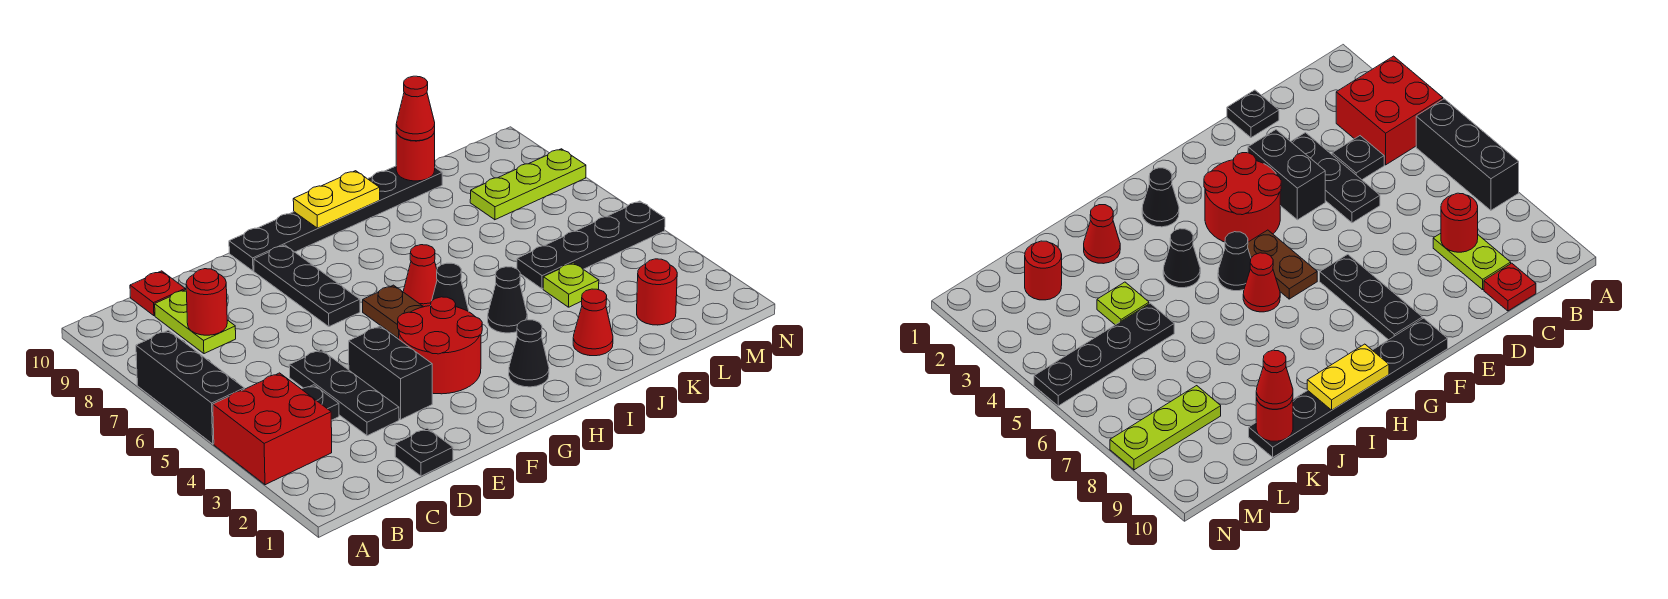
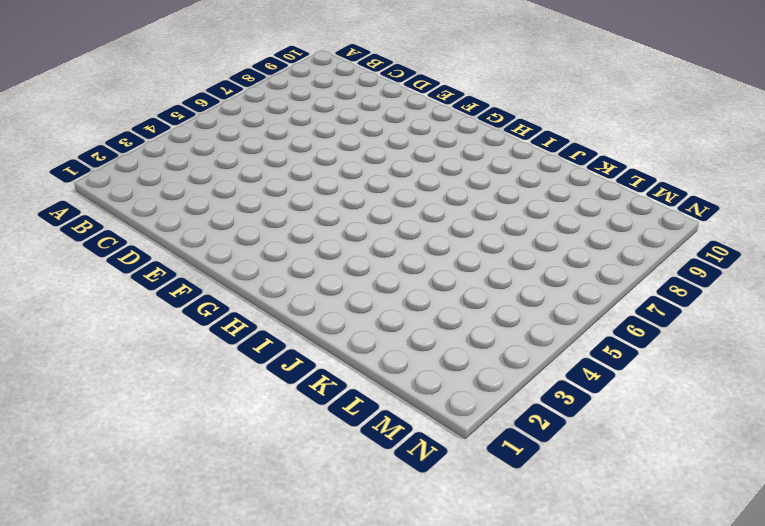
none -> red brick A3:B4 level 1
none -> black brick A5:A7 level 1
none -> black plate C4 level 1

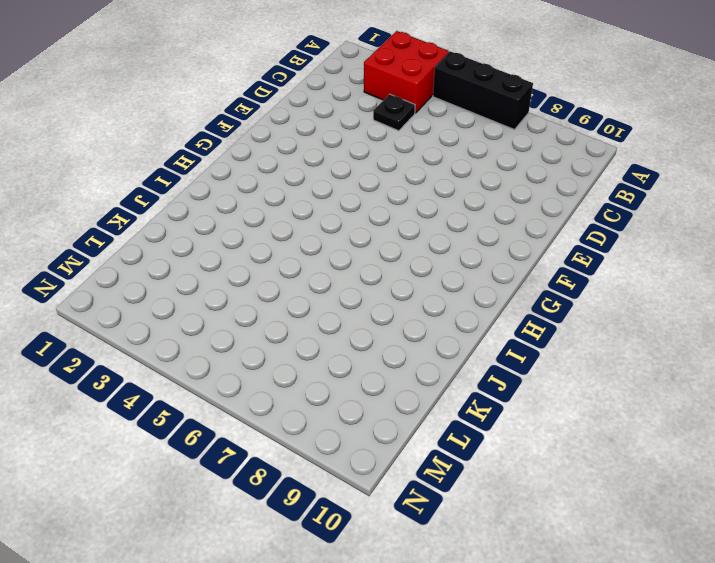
none -> lime plate C8:C9 level 1
none -> red plate C10 level 1
none -> black plate D1 level 1

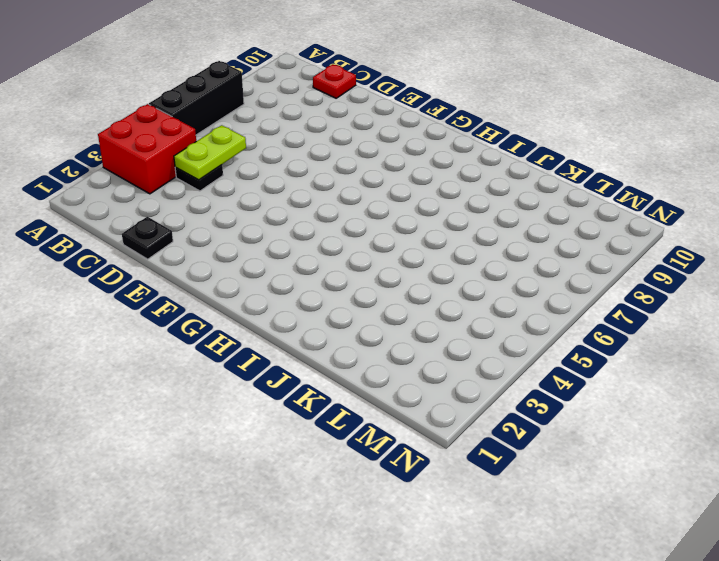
lime plate C4:C5 level 2 -> lime plate C8:C9 level 1
none -> black plate D3:D5 level 1
none -> black brick E3:E4 level 1
none -> red round brick F3:G4 level 1

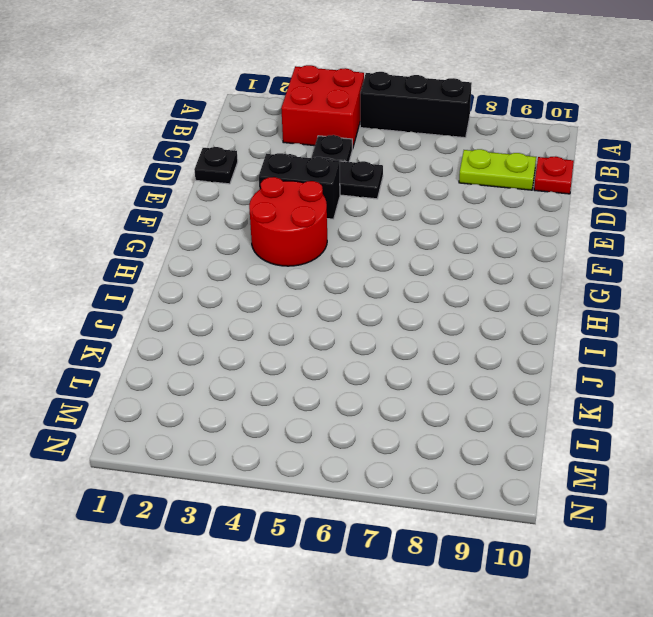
none -> black plate F7:F9 level 1
none -> black plate F10:K10 level 1
none -> brown plate G5:G6 level 1

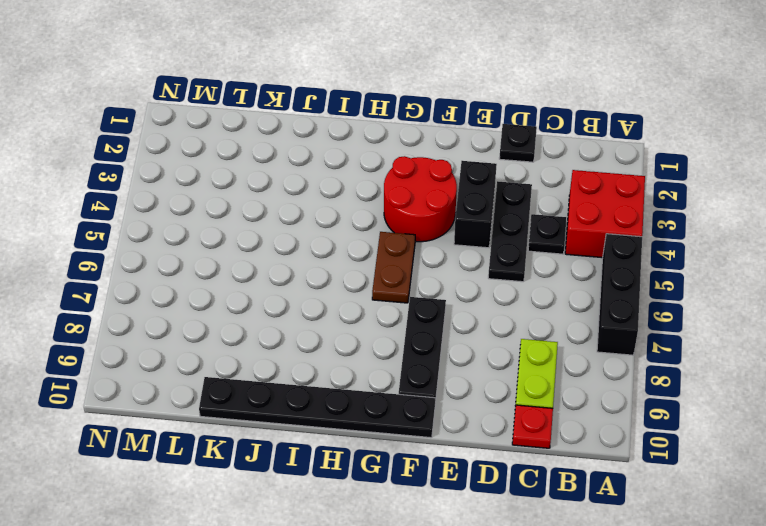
none -> black cone H2 level 1
none -> black cone H5 level 1
none -> red cone H6 level 1

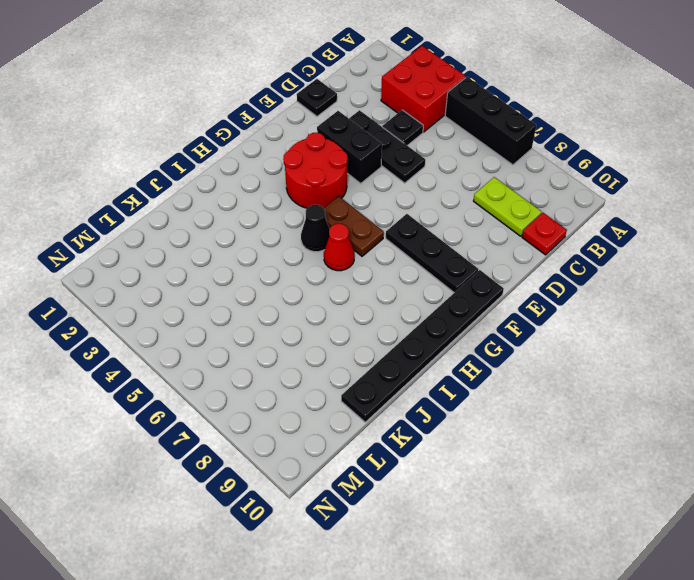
none -> black cone H2 level 1
none -> black cone I4 level 1
none -> red cone J2 level 1

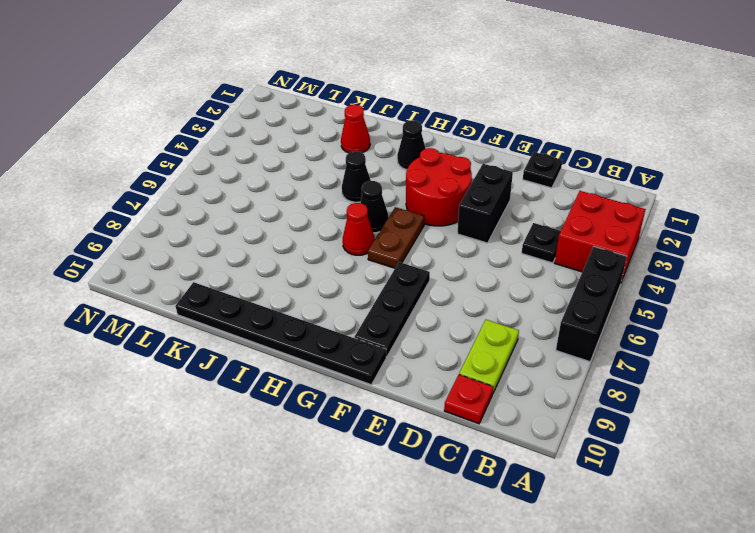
none -> black plate D3:D5 level 1
none -> lime plate K4 level 1
none -> black plate K5:N5 level 1

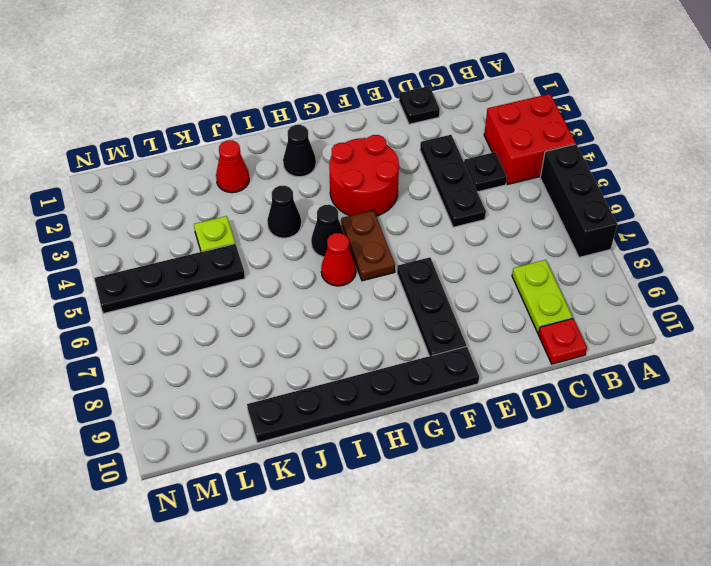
none -> black brick E3:E4 level 1
none -> red round brick L2 level 1
none -> lime plate L8:N8 level 1

